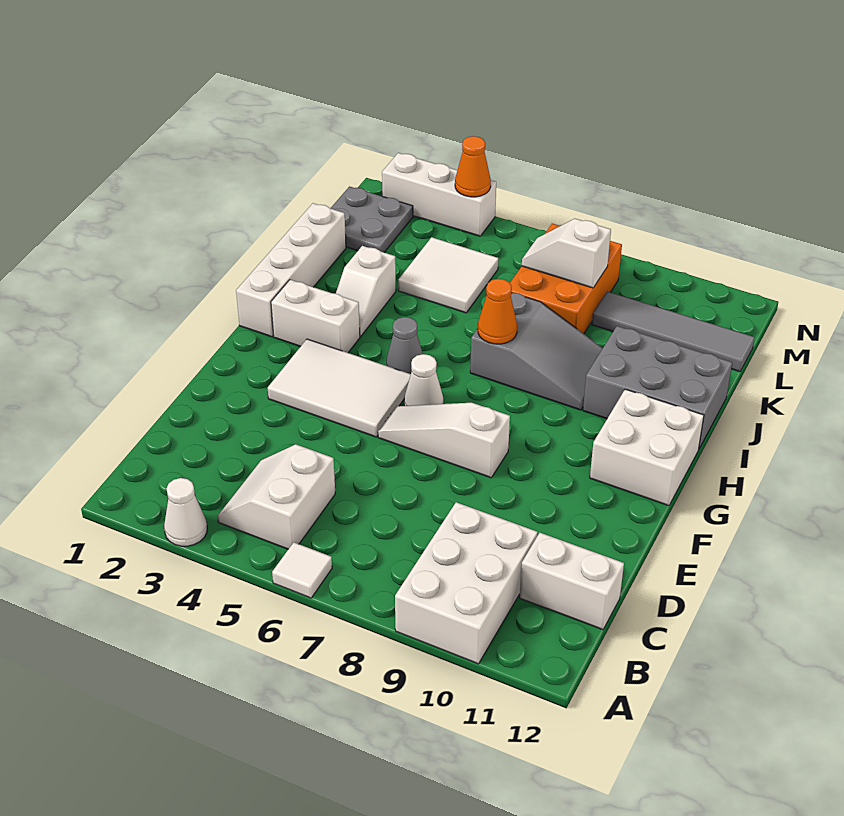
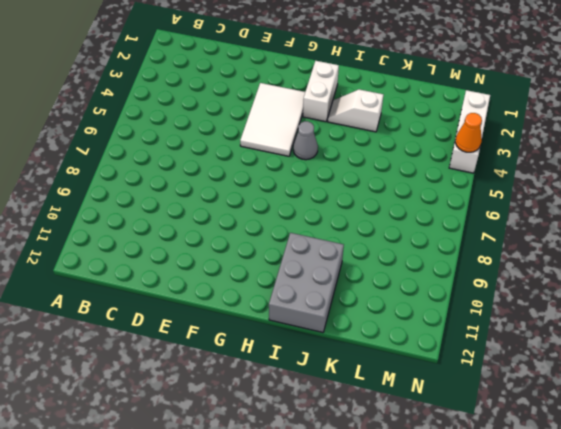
none -> white cone A3 level 1
none -> white tile A6 level 1
none -> white brick A9:C10 level 1

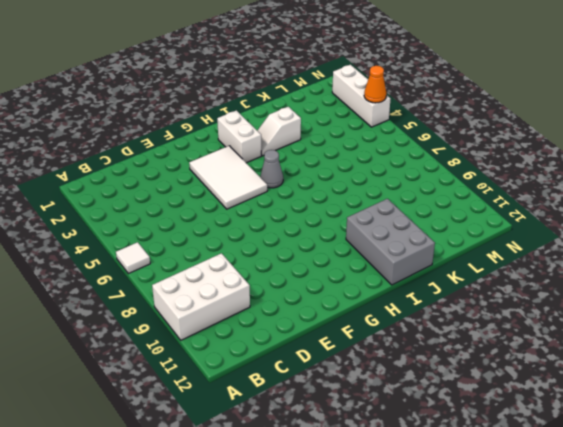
none -> white cone A3 level 1
none -> white slope B4:C5 level 1 top 5
none -> white brick C11:C12 level 1

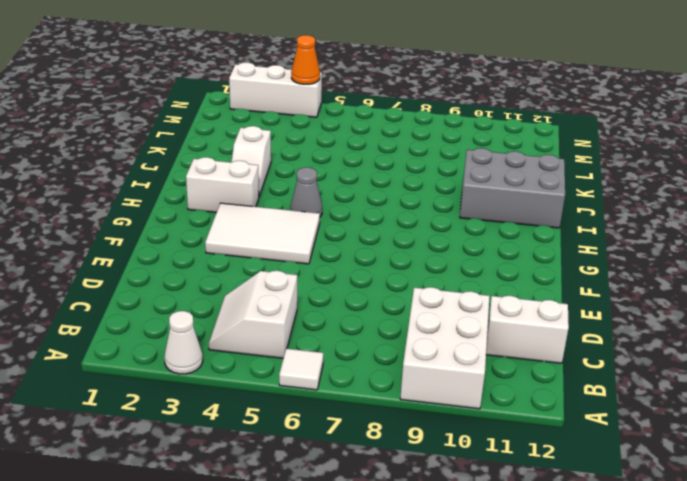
none -> white slope F6:F8 level 1 top 8
none -> white cone G6 level 1
none -> white brick G11:H12 level 1

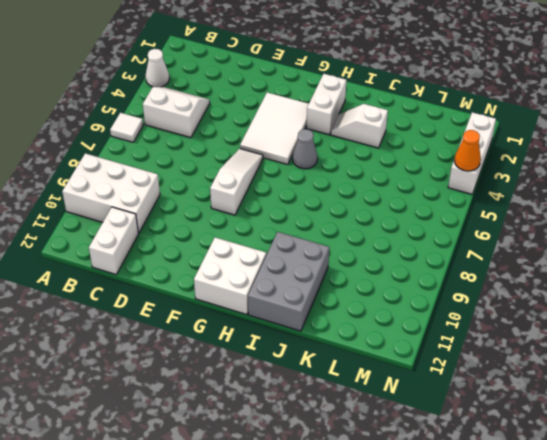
none -> white cone G6 level 1
none -> white brick H1:K1 level 1
none -> grey slope I7:J9 level 1 top 7

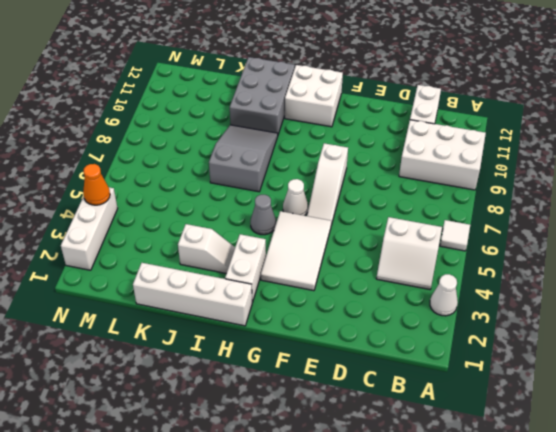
none -> white tile K4:L5 level 1
none -> orange brick K7:M8 level 1
none -> grey plate L1:M2 level 1

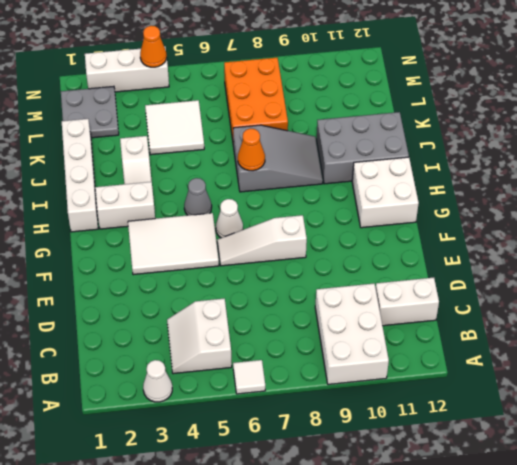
none -> grey tile L9:L12 level 1
none -> white slope L7:L8 level 2 top 8

